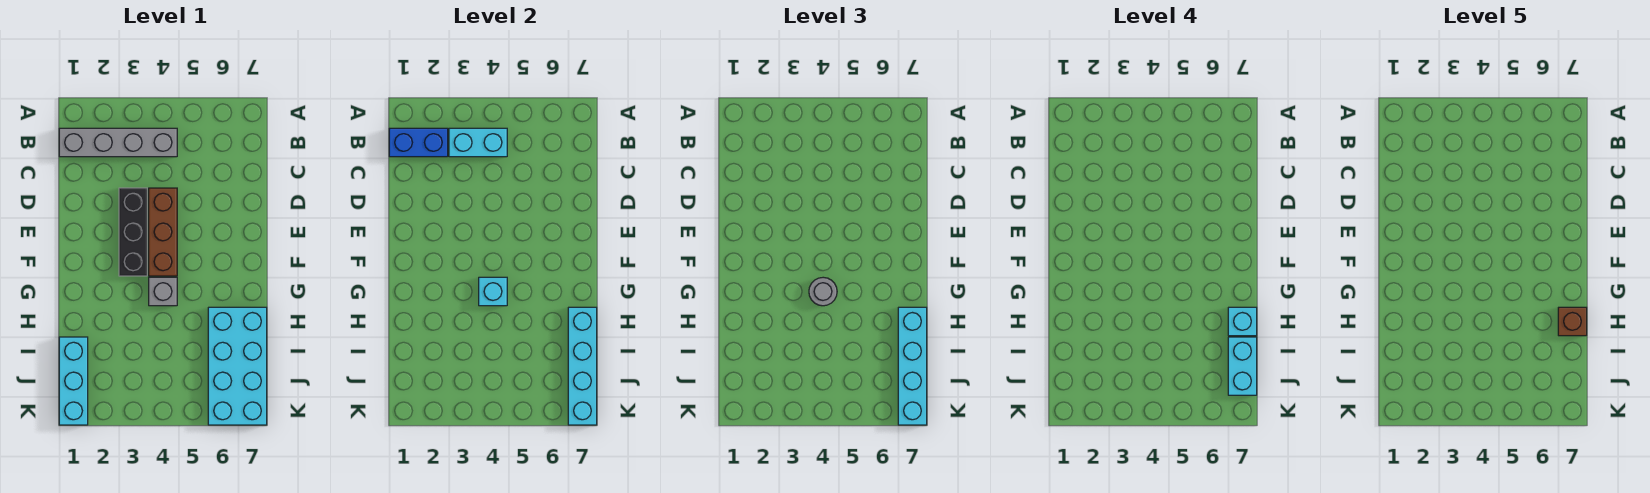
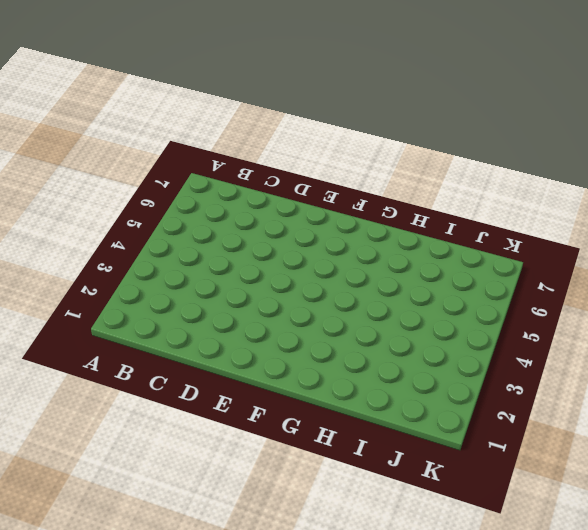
none -> grey brick B1:B4 level 1
none -> black brick D3:F3 level 1
none -> brown brick D4:F4 level 1

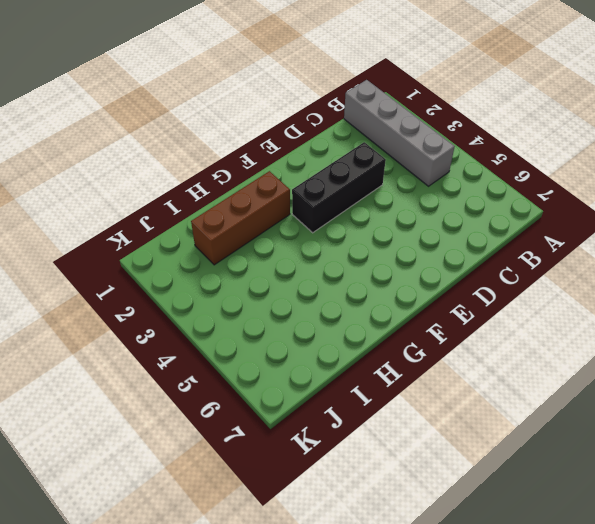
brown brick G2:I2 level 1 -> brown brick D4:F4 level 1
none -> grey brick G4 level 1
none -> cyan brick H6:K7 level 1
none -> cyan brick I1:K1 level 1

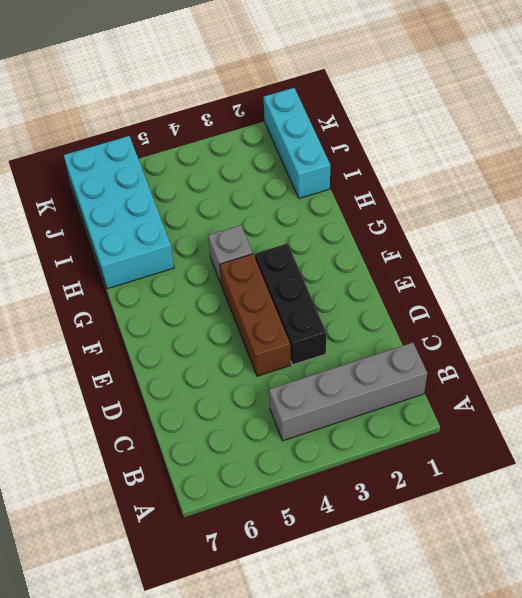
none -> blue brick B1:B2 level 2
none -> cyan brick B3:B4 level 2
none -> cyan brick G4 level 2

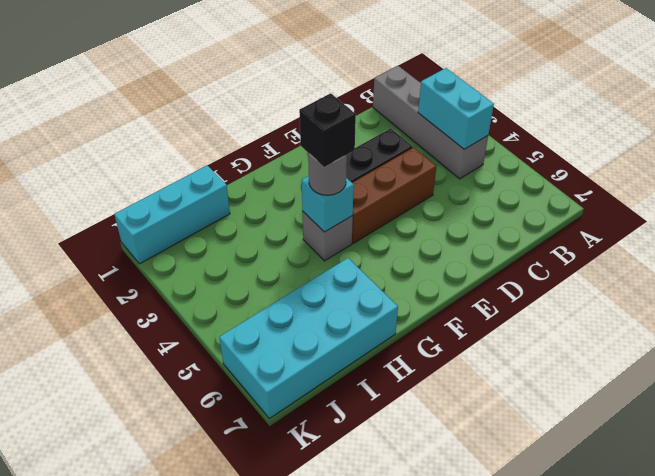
black brick G4 level 4 -> none
none -> blue brick B1:B2 level 2
none -> cyan brick H7:K7 level 2
none -> cyan brick H7:K7 level 3

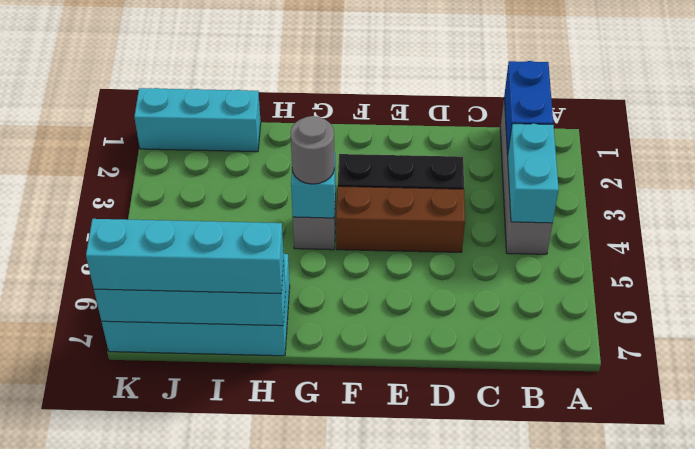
none -> cyan brick H7 level 4
none -> cyan brick I7:J7 level 4
none -> brown brick H7 level 5

